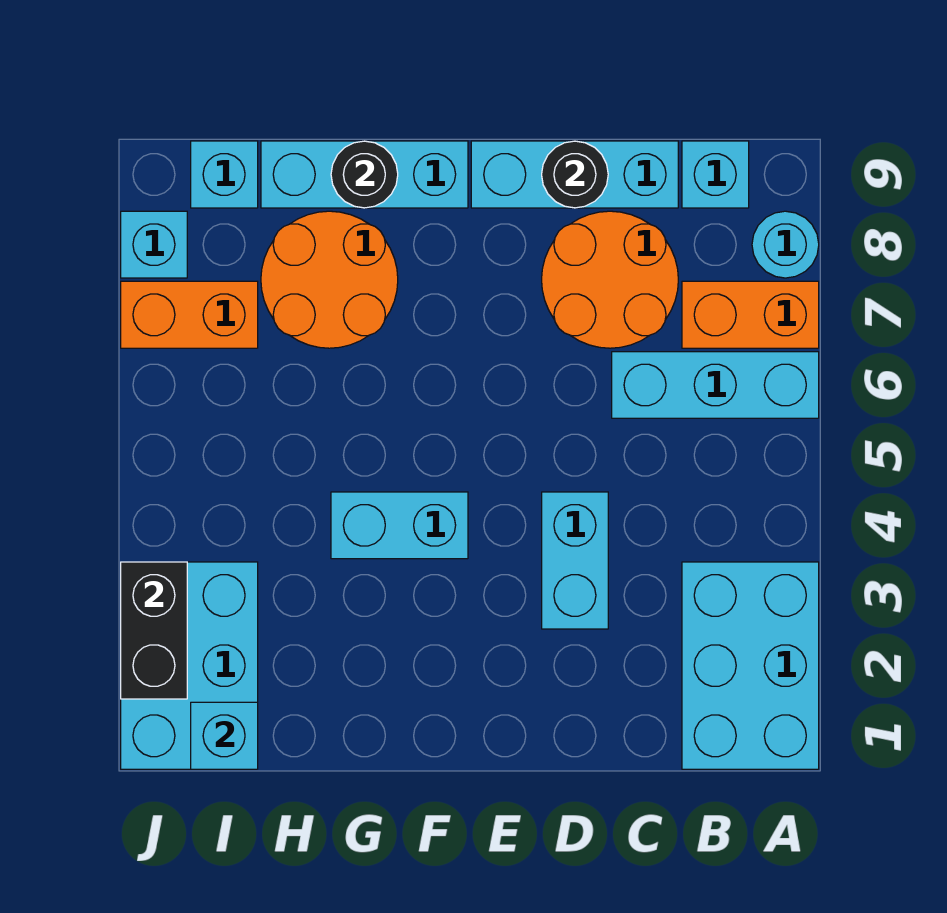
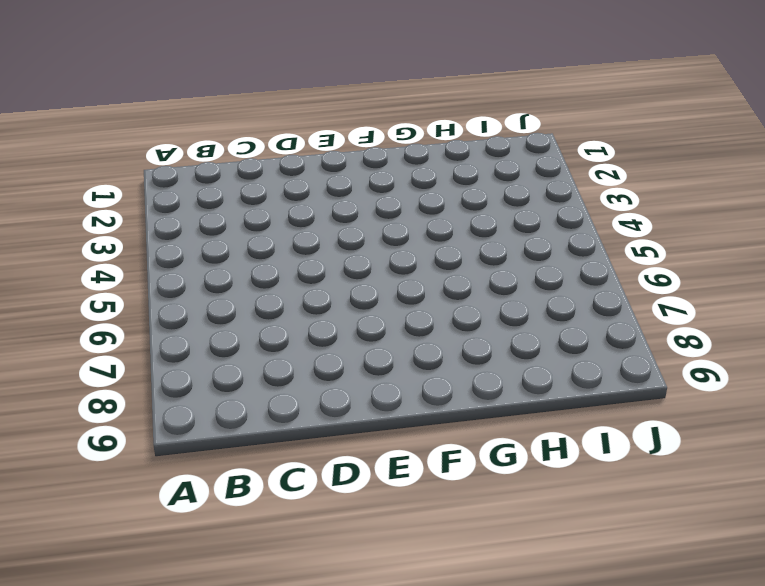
none -> cyan brick A1:B3 level 1
none -> cyan brick A6:C6 level 1
none -> orange brick A7:B7 level 1

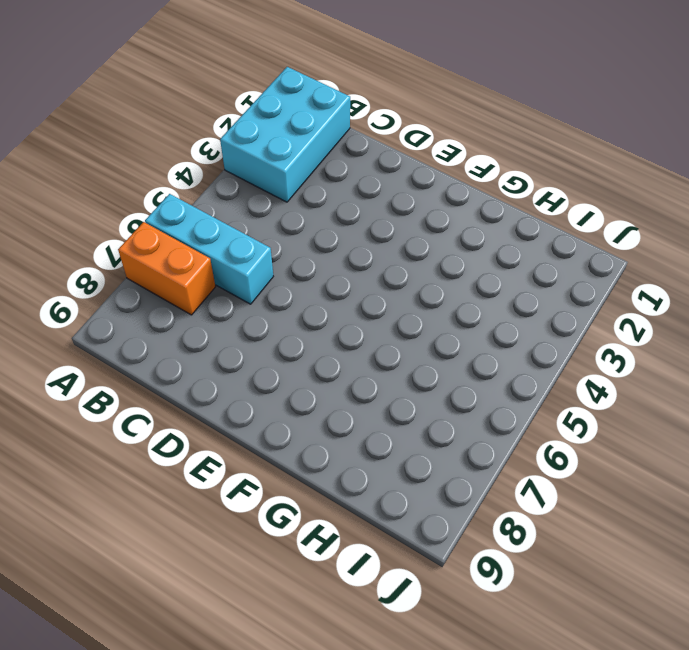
none -> cyan round brick A8 level 1
none -> cyan brick B9 level 1
none -> orange round brick C7:D8 level 1

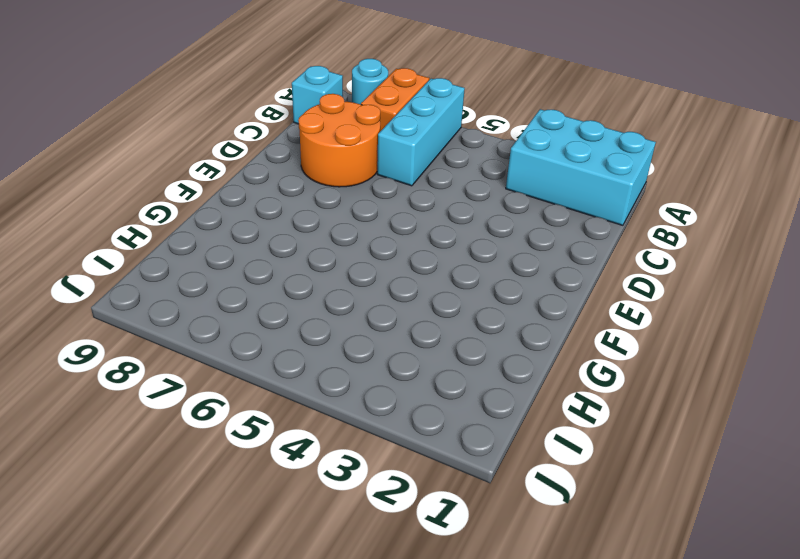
none -> cyan brick C9:E9 level 1
none -> cyan brick D3:D4 level 1
none -> cyan brick F4:G4 level 1

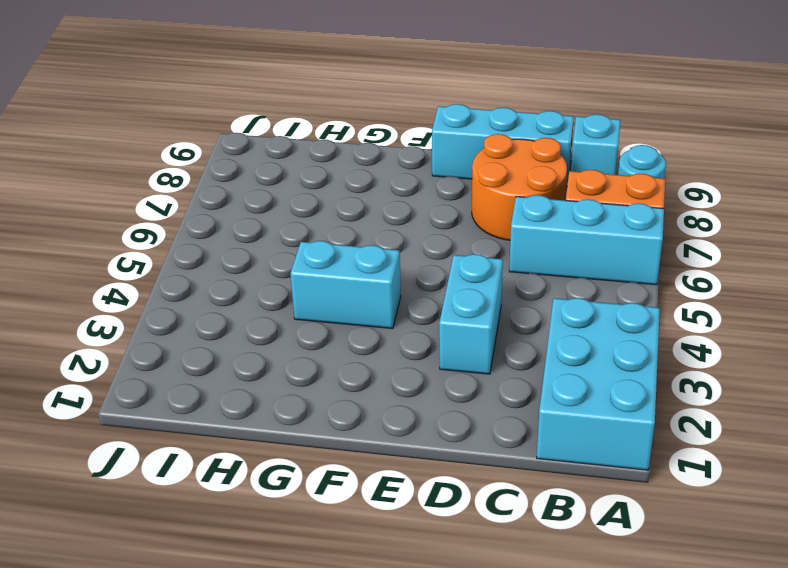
none -> cyan brick F9:H9 level 1
none -> orange round brick G7:H8 level 1
none -> cyan brick I1:J3 level 1

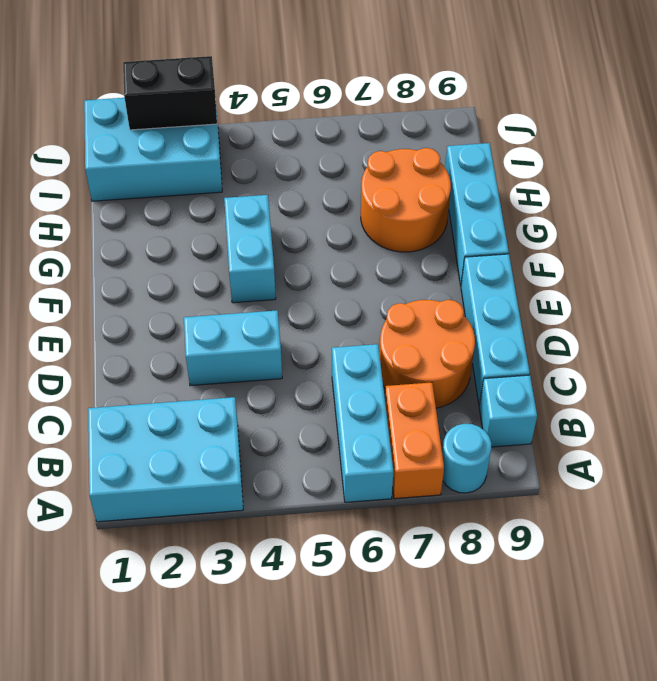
none -> orange brick I7:J7 level 1
none -> cyan brick I9 level 1
none -> cyan brick J8 level 1

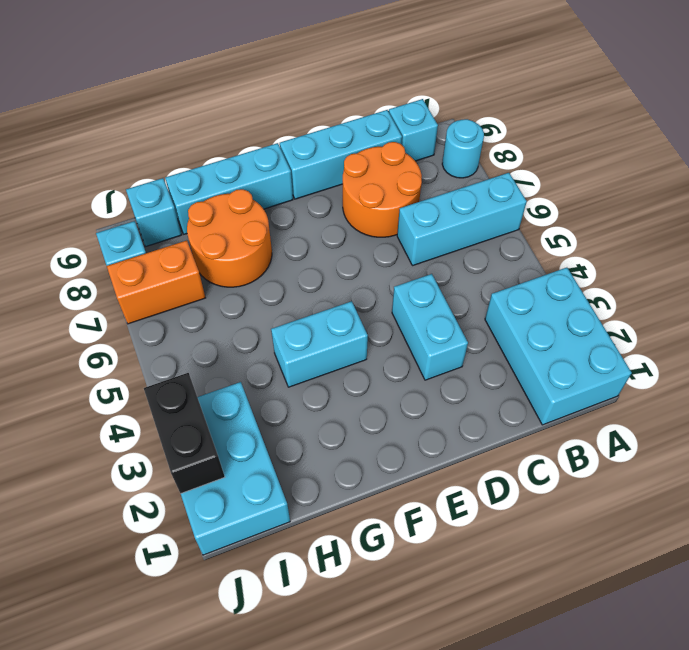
none -> orange brick A7:B7 level 1
none -> black round brick D9 level 2
none -> black round brick G9 level 2

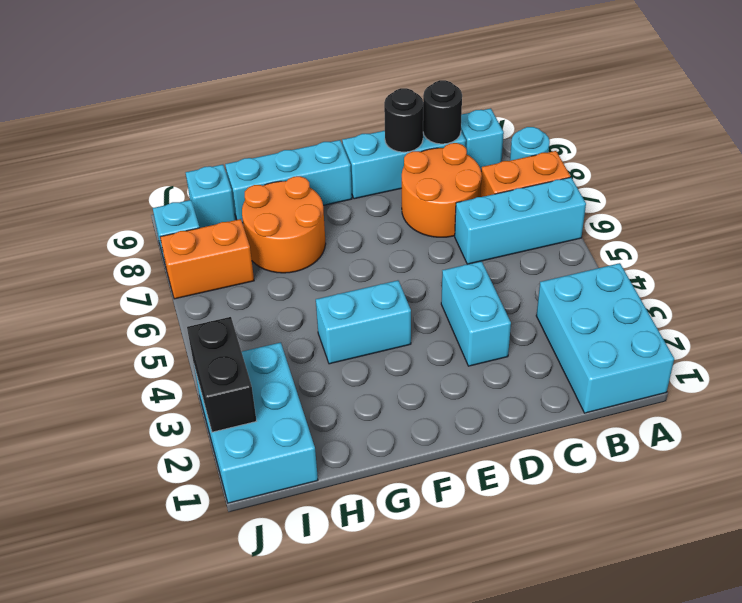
black round brick C9 level 2 -> black round brick G9 level 2
none -> cyan brick I1 level 2

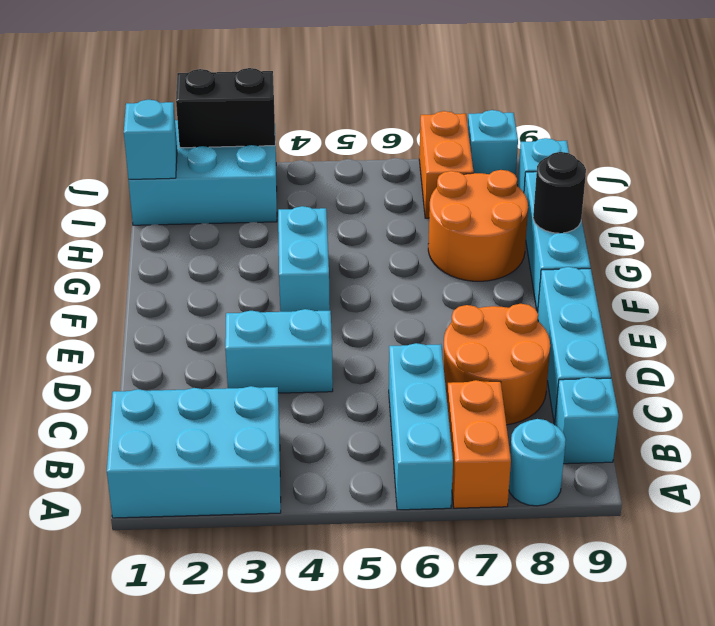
none -> black round brick D9 level 2

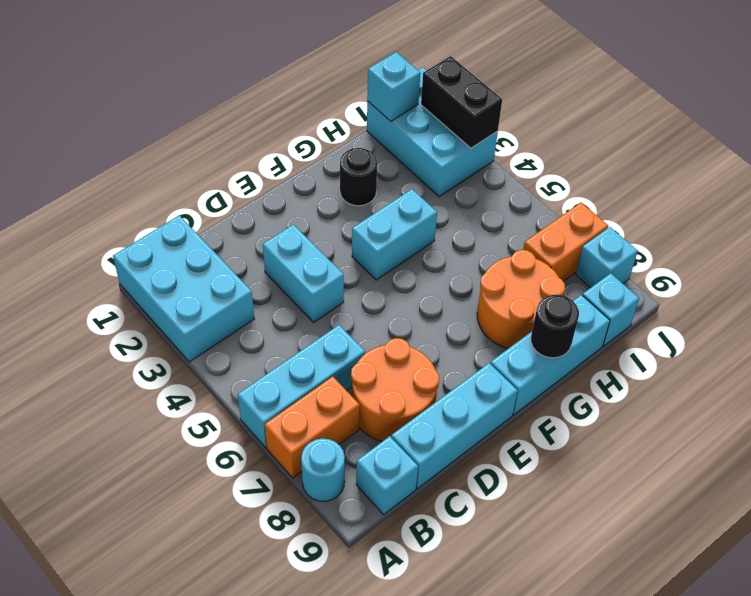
black round brick G2 level 1 -> black round brick D9 level 2

